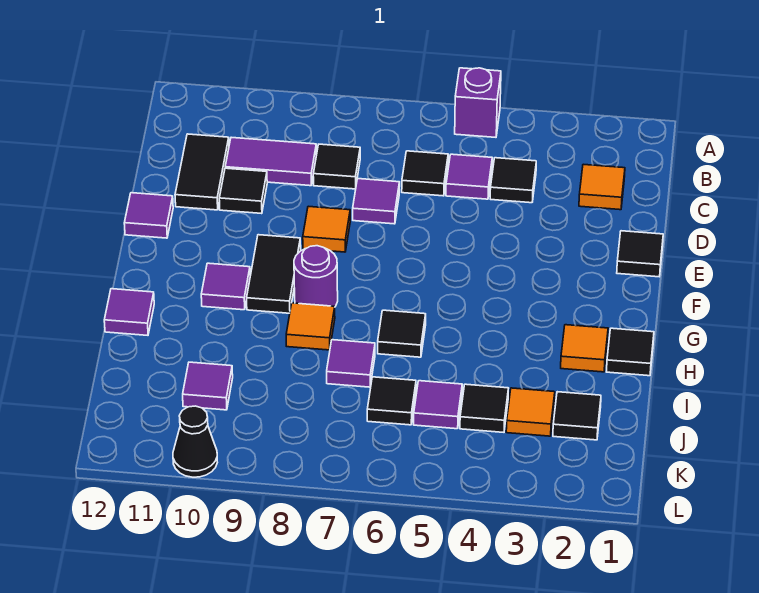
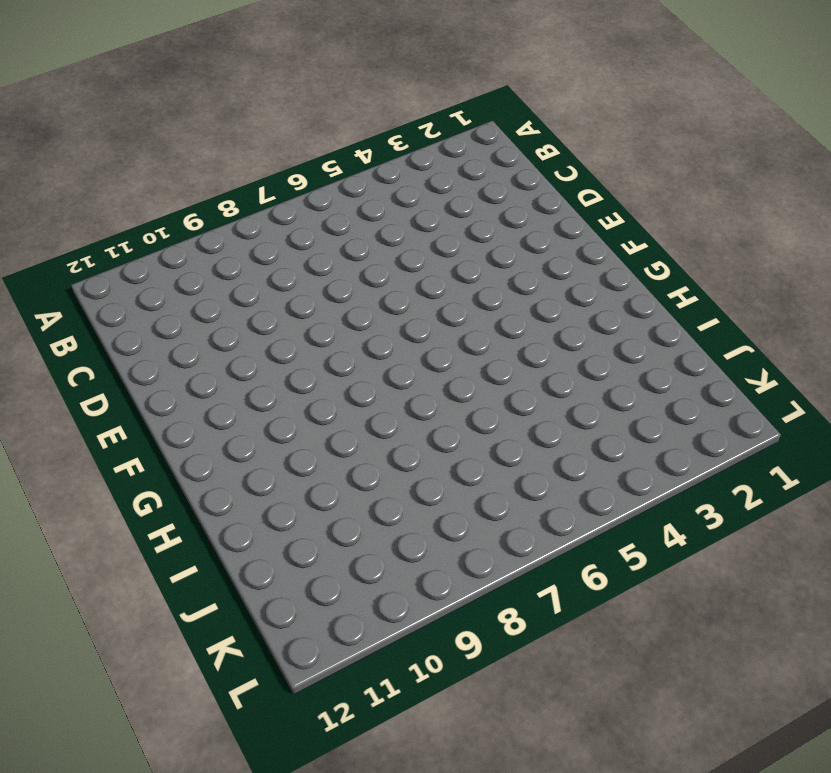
none -> purple brick A5 level 1
none -> orange tile C2 level 1
none -> black tile C4 level 1

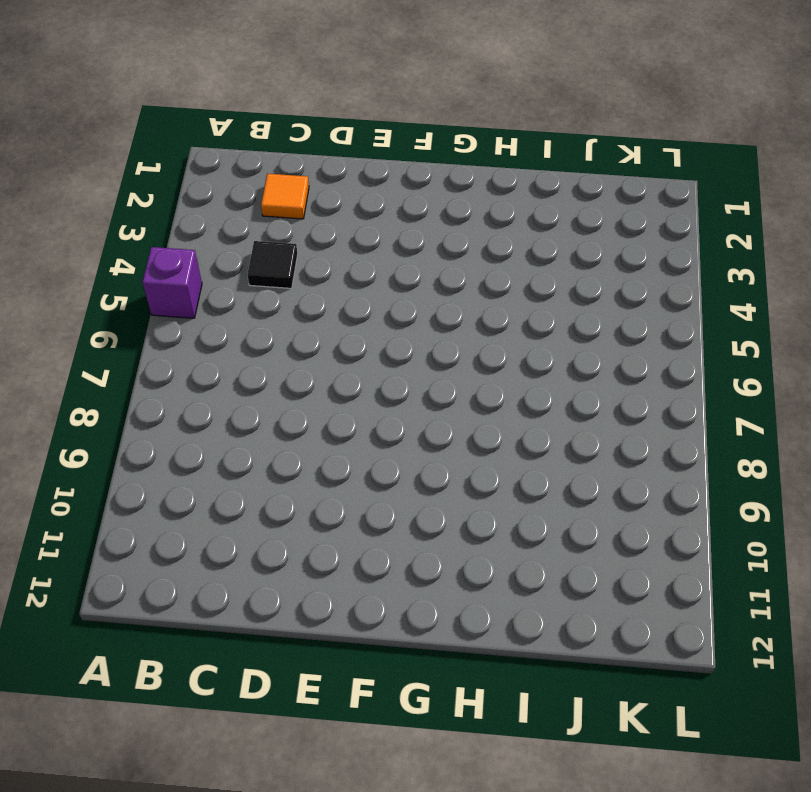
none -> purple tile C5 level 1
none -> black tile C6 level 1
none -> black tile C8 level 1

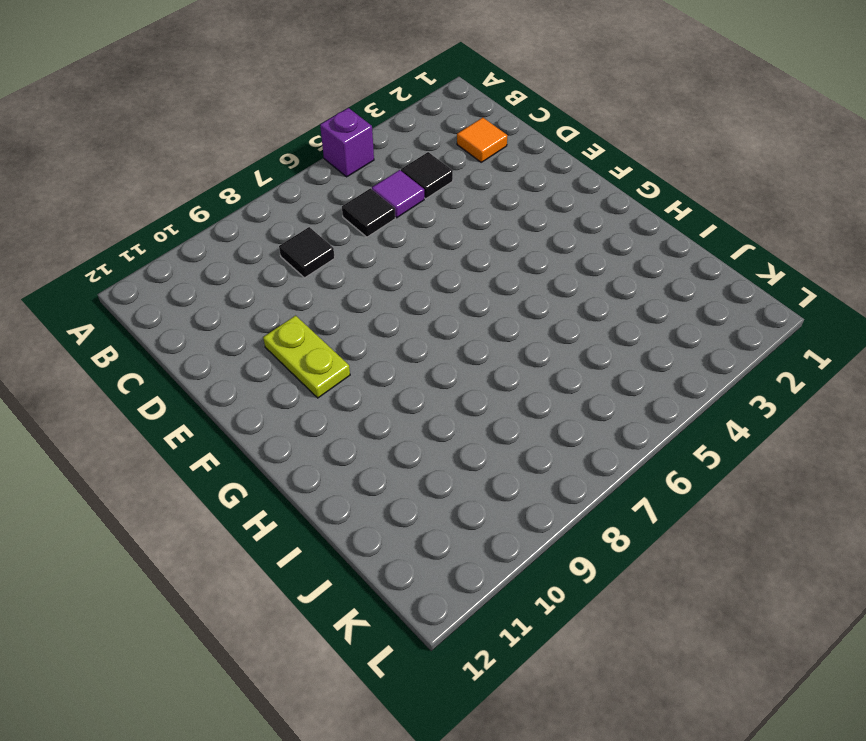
lime plate E10:F10 level 1 -> none
none -> purple tile C9:C10 level 1
none -> black tile C11:D11 level 1
none -> purple tile D7 level 1

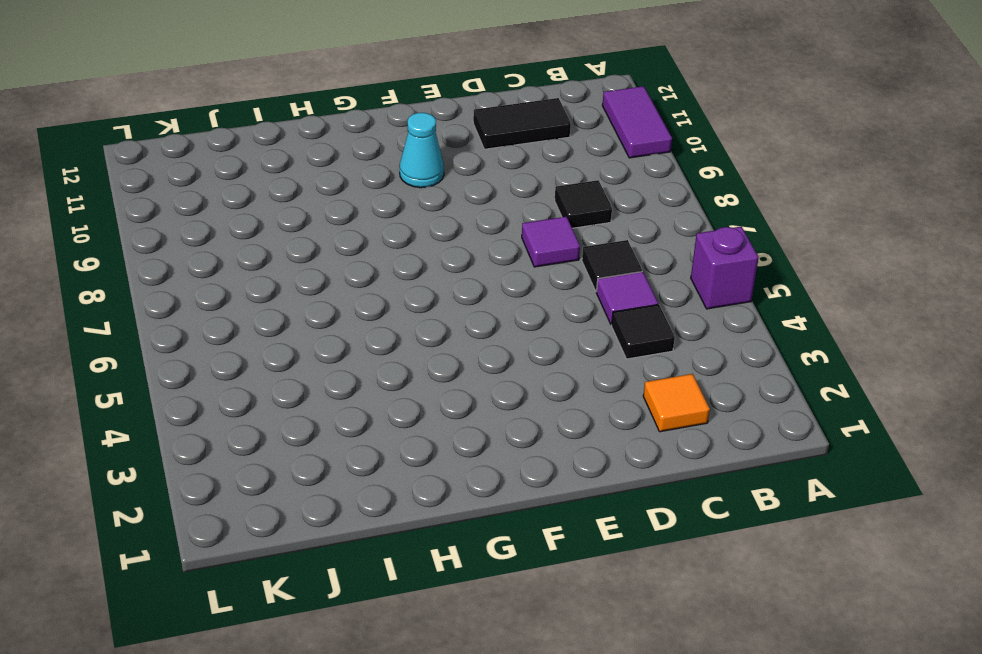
purple tile A10:A11 level 1 -> purple tile C9:C10 level 1
cyan cone F10 level 1 -> none
none -> black tile D10 level 1
none -> black tile E1 level 1
none -> orange tile E8 level 1

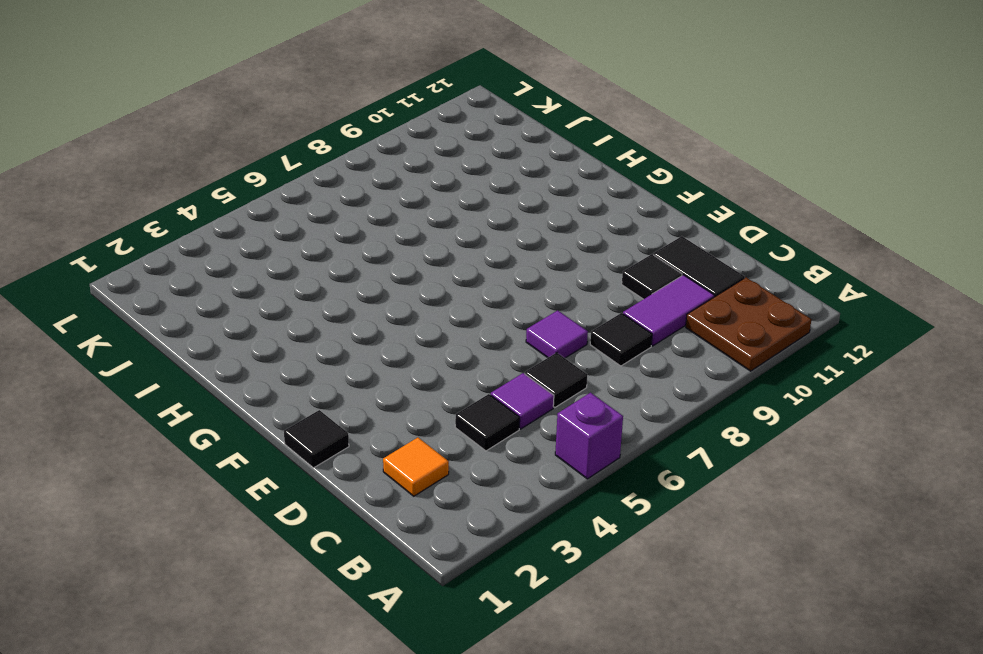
brown plate A10:B11 level 1 -> none
none -> orange tile E8 level 1
none -> purple tile E12 level 1
none -> black tile F9:G9 level 1

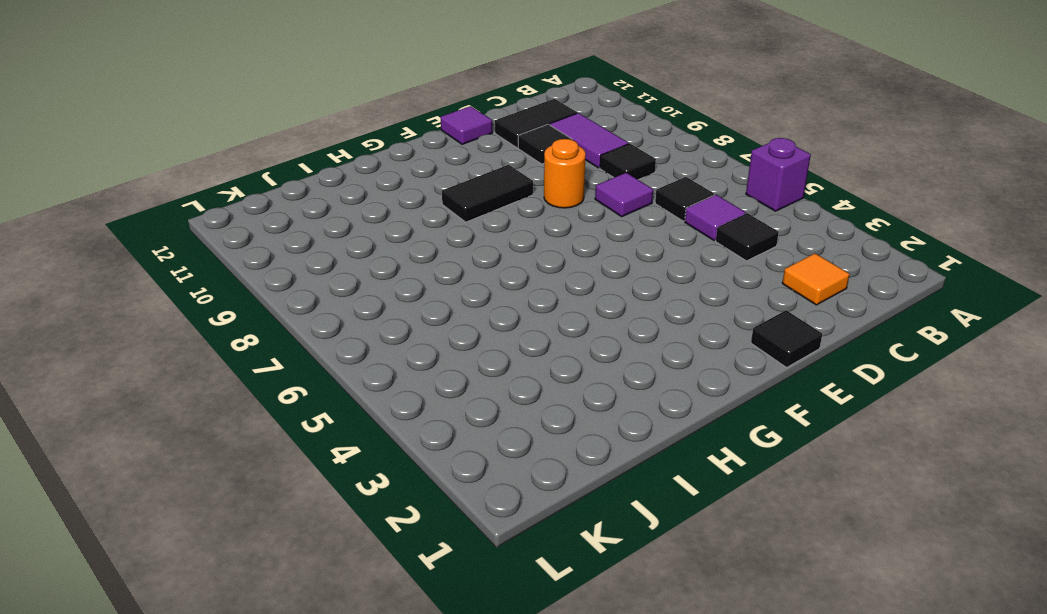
orange round brick E8 level 1 -> orange tile E8 level 1
none -> purple round brick G8 level 1
none -> purple tile G10 level 1
none -> black tile H1 level 1

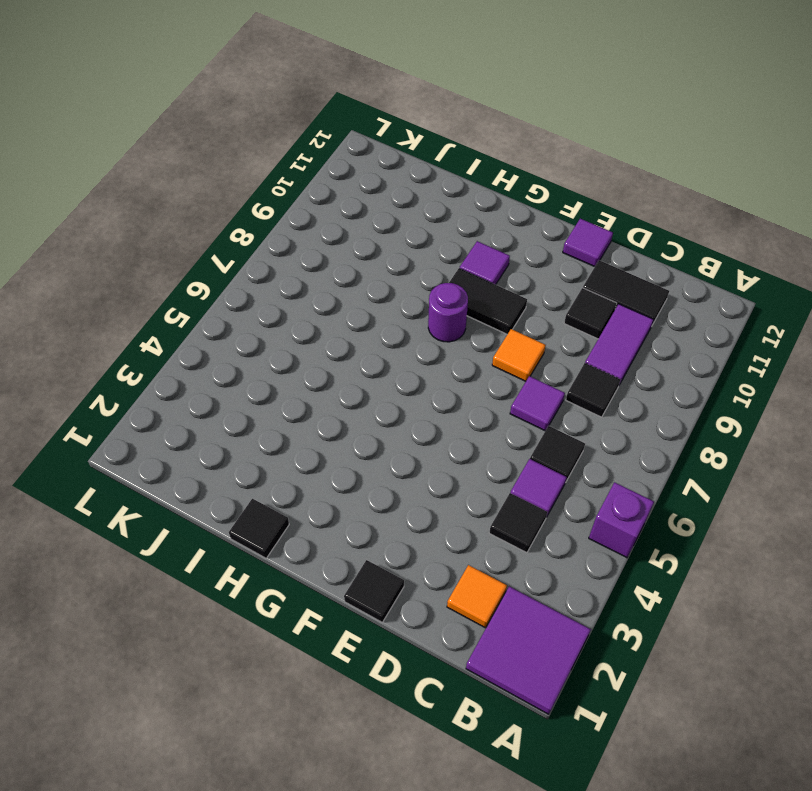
purple tile A1:B2 level 1 -> none
none -> orange tile H2 level 1
none -> black tile H6 level 1
none -> orange tile H8 level 1

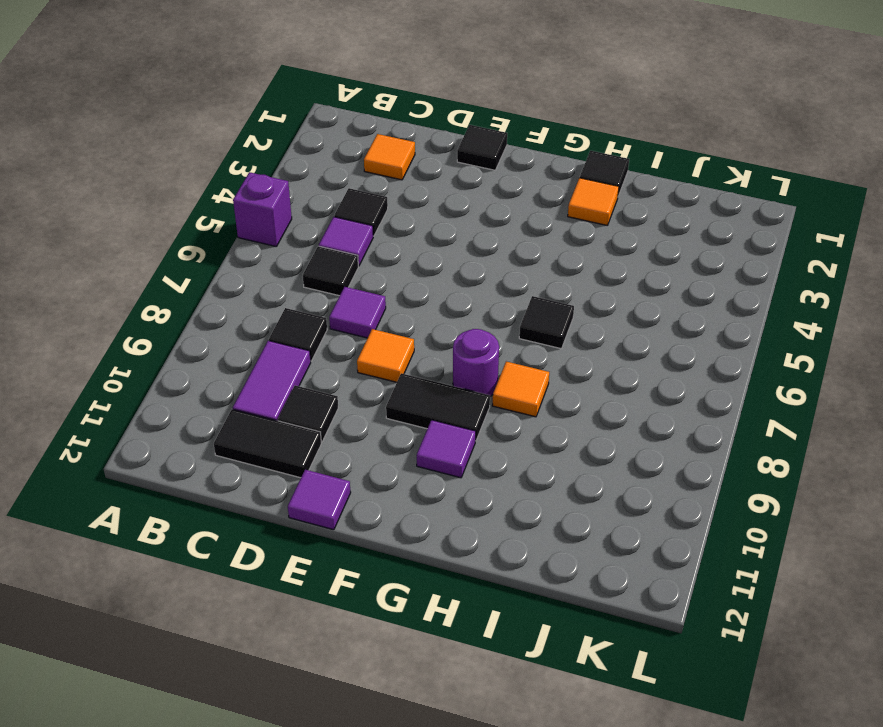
none -> purple tile H12 level 1
none -> purple tile I7 level 1
none -> black tile J2 level 1

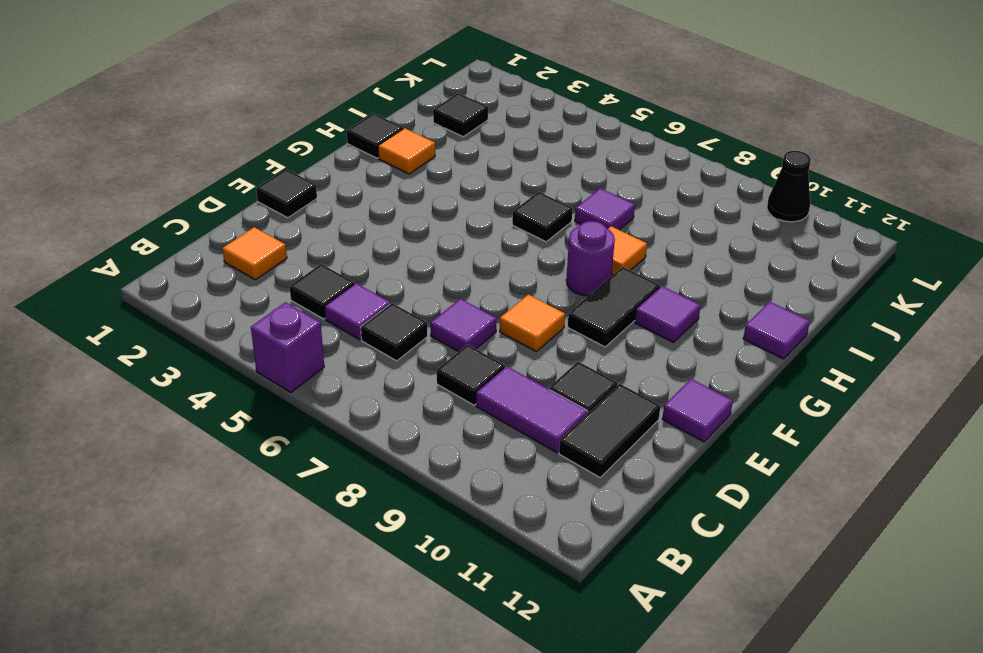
none -> orange tile J3 level 1
none -> black tile J4 level 1
none -> purple tile J5 level 1

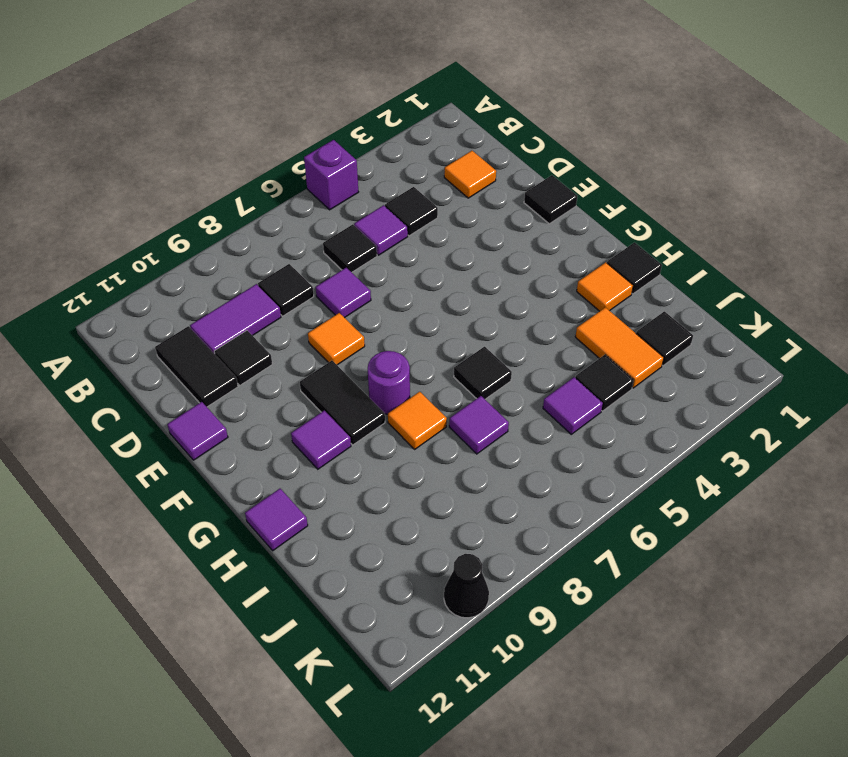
orange tile I3:J3 level 1 -> orange tile J3 level 1
none -> black tile J6 level 1
none -> purple tile J10 level 1

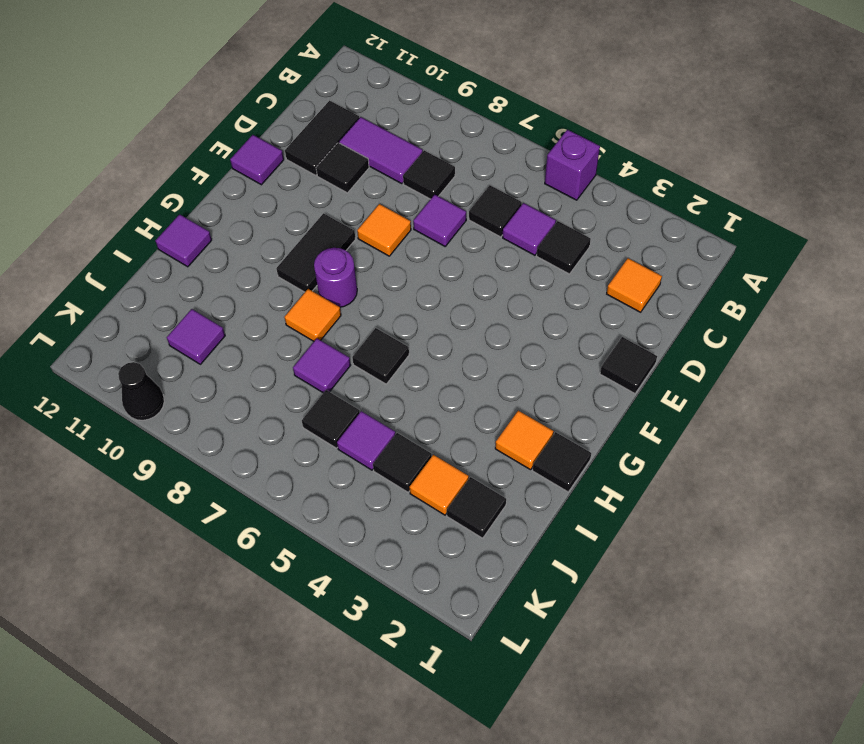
none -> purple tile G10 level 1

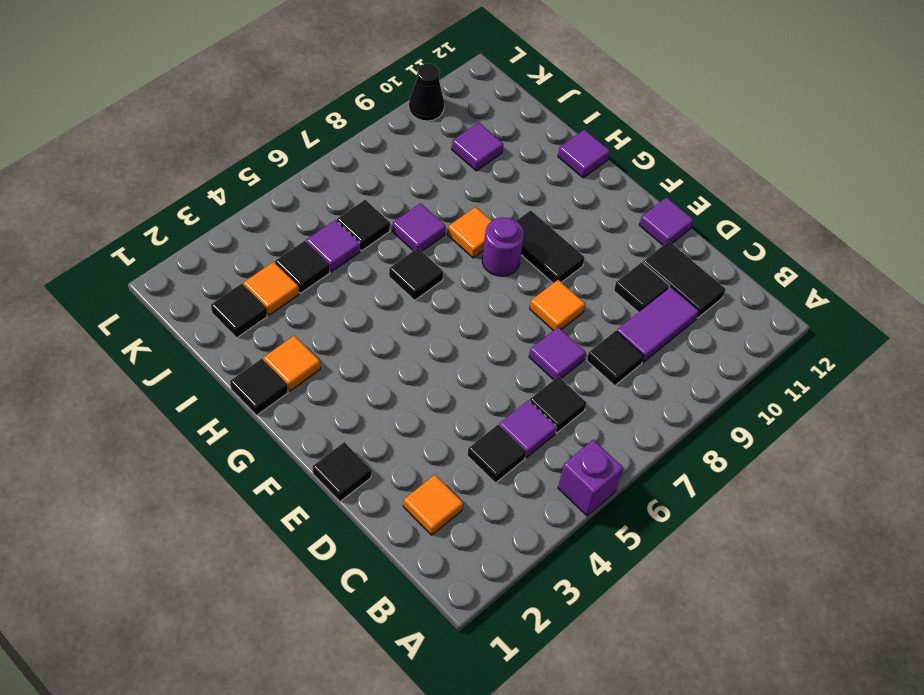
none -> purple tile G10 level 1

